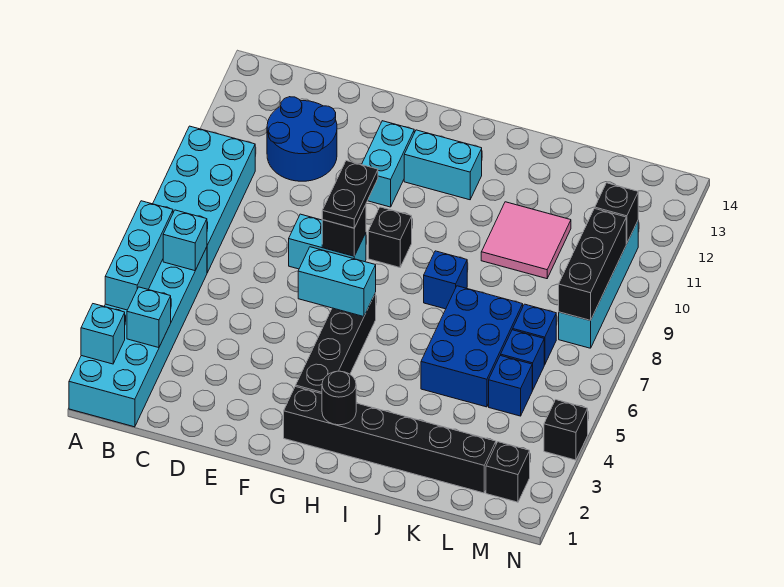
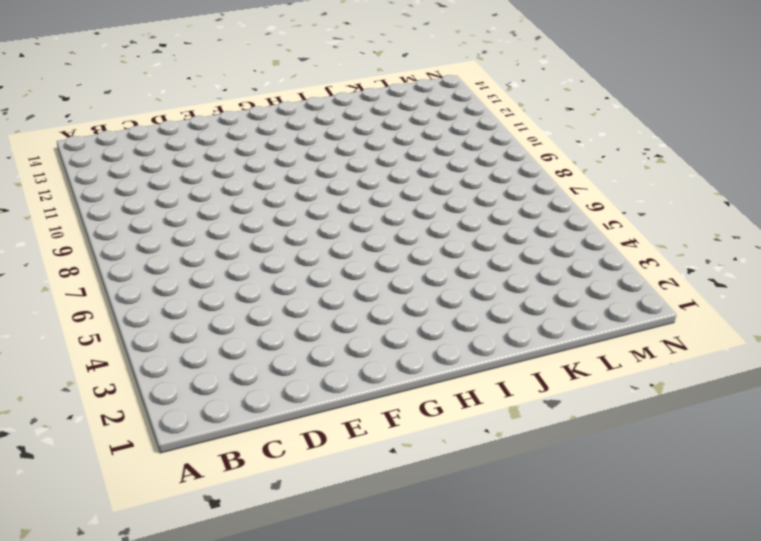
none -> cyan brick A1:B6 level 1
none -> cyan brick A7:B10 level 1
none -> blue round brick C11:D12 level 1

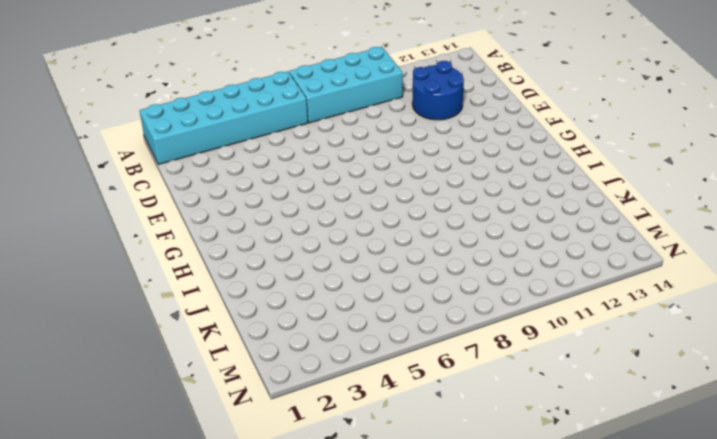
none -> cyan brick E8:F8 level 1
none -> cyan brick F11:F12 level 1
none -> black brick G2:L2 level 1

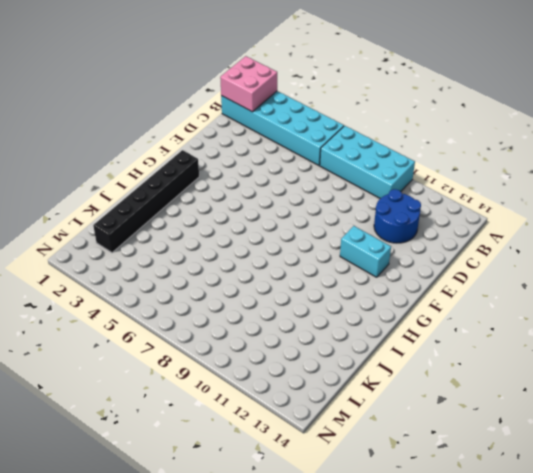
pink brick A1:B2 level 2 -> cyan brick A2 level 2
none -> cyan brick E8:F8 level 1
none -> black brick G3:G6 level 1
none -> black brick G9 level 1

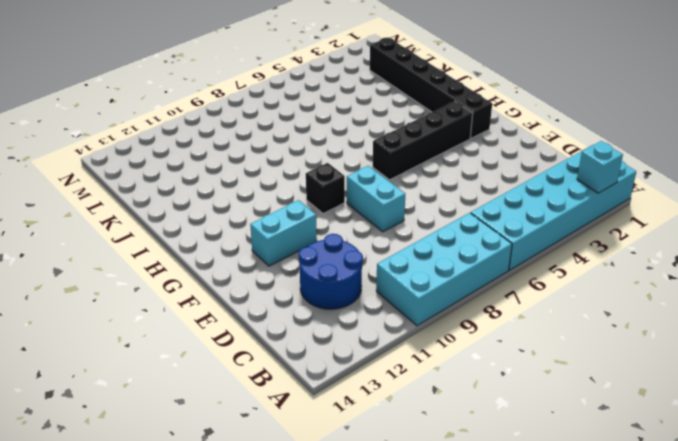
none -> cyan brick G12:H12 level 1
none -> blue brick I8 level 1
none -> blue brick J5:K7 level 1

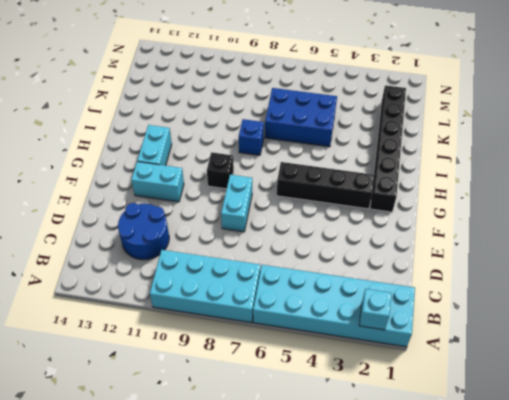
none -> pink tile J10:K11 level 1
none -> blue brick L5 level 1
none -> blue brick L6 level 1

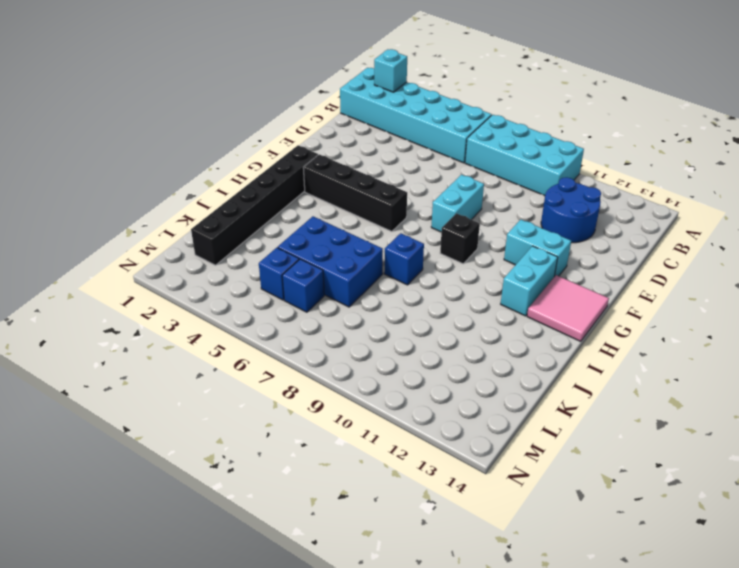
pink tile G13:H14 level 1 -> pink tile J10:K11 level 1
none -> blue brick L7 level 1
none -> black brick M2 level 1
none -> cyan brick M8:M11 level 1

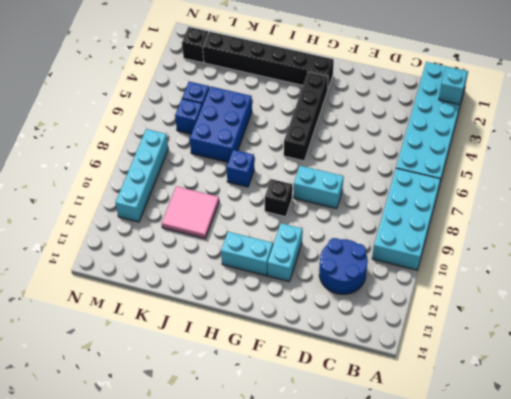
none -> blue brick L7 level 1
none -> black brick N4 level 1
none -> cyan brick A4:A6 level 2

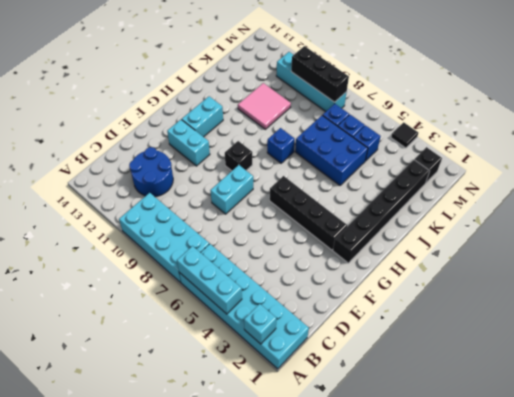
black tile N4 level 1 -> black brick N4 level 1
none -> cyan brick B3 level 2
none -> cyan brick B6 level 2
none -> cyan brick F6:G6 level 2

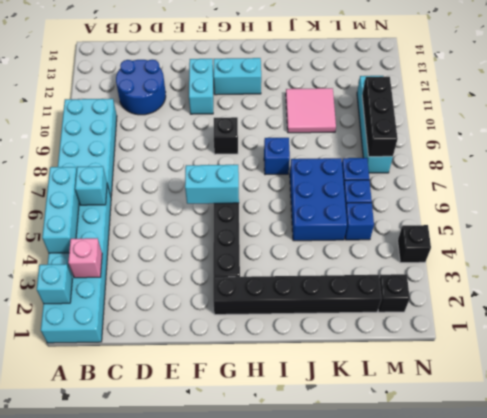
pink brick B3 level 2 -> cyan brick B3 level 2
none -> cyan brick E8:F8 level 1
none -> black brick F8 level 2
none -> black round brick H2 level 2

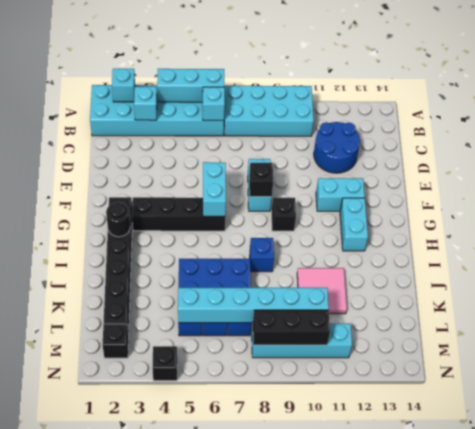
cyan brick L5:L10 level 2 -> none
none -> black brick M11 level 2
none -> black plate F8:F9 level 3

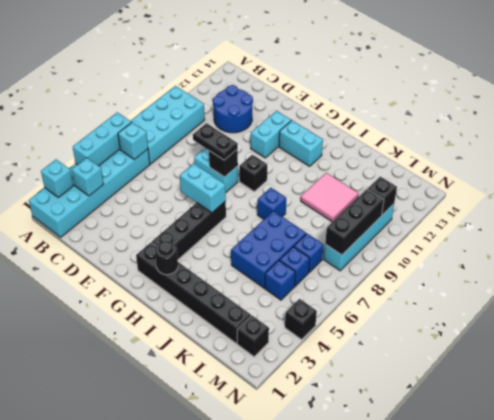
black plate E8:F8 level 3 -> black plate F8:F9 level 3

